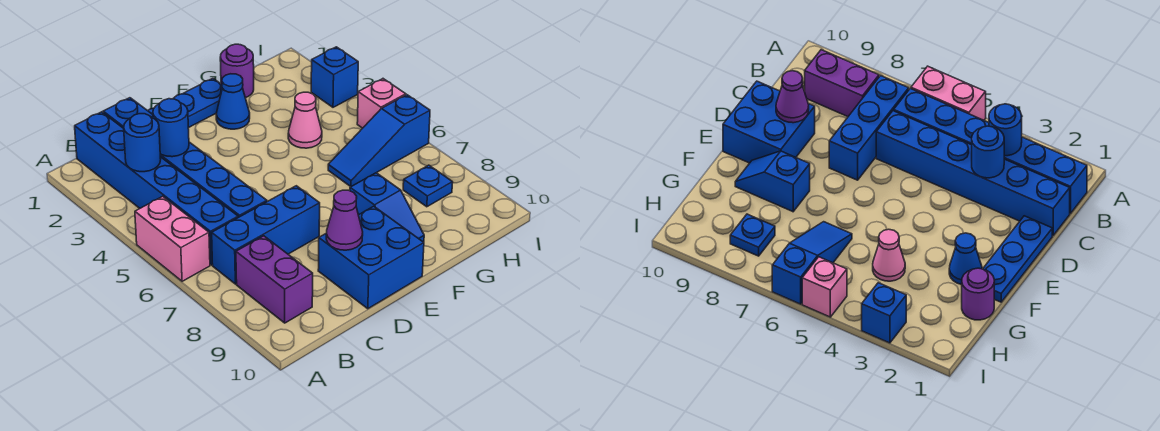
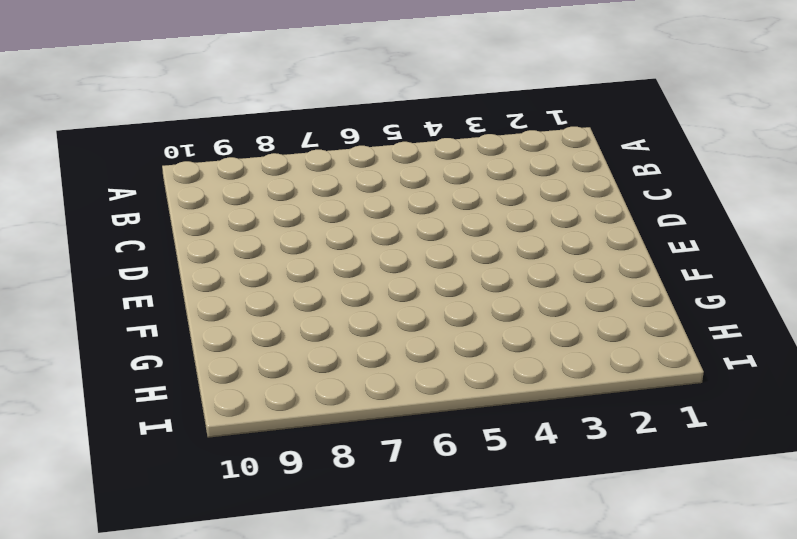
none -> pink brick A5:A6 level 1
none -> blue brick B1:B6 level 1
none -> blue brick B7:D7 level 1

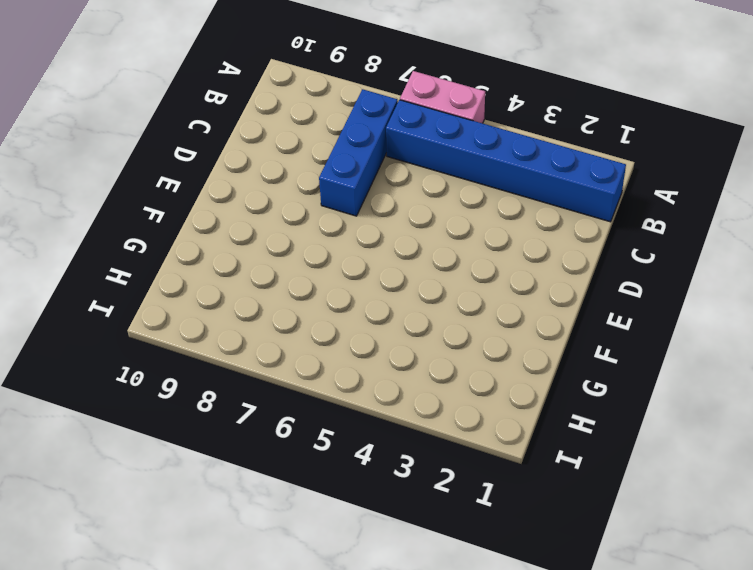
none -> purple brick B8:B9 level 1
none -> blue brick C1:C6 level 1
none -> blue plate D1:F1 level 1

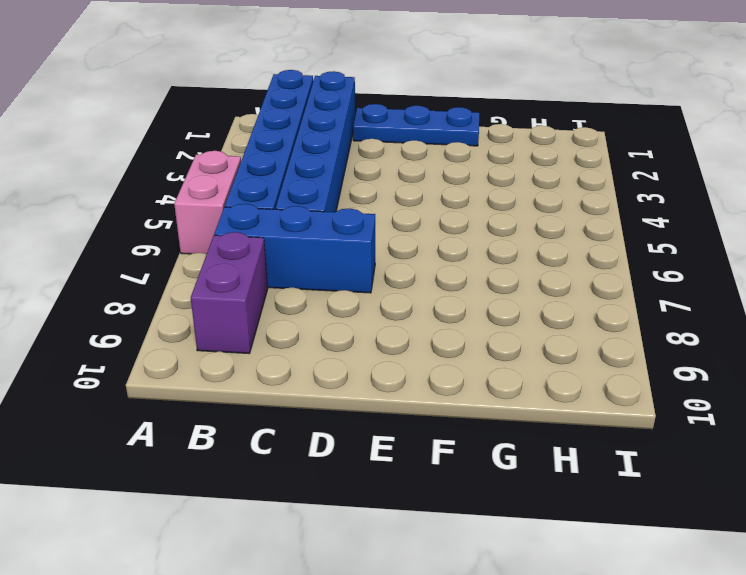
none -> blue brick D9:E10 level 1
none -> blue cone F2 level 1
none -> blue slope F8:F9 level 1 top 8

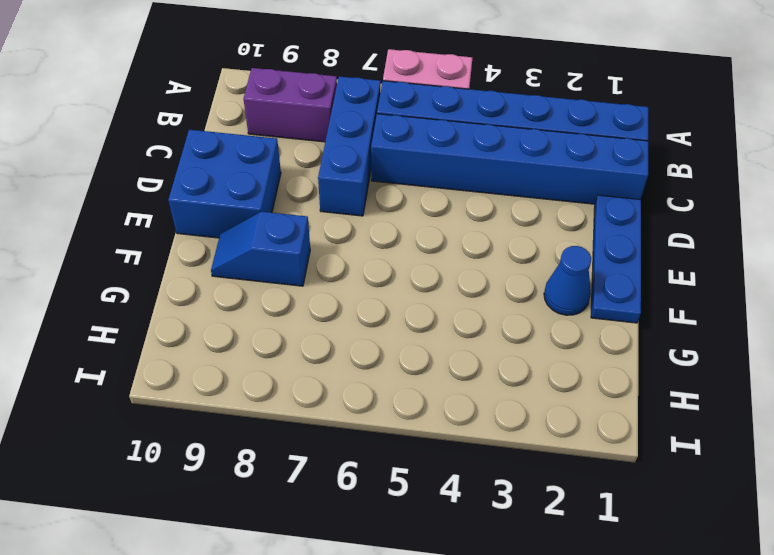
none -> purple round brick G1 level 1
none -> pink cone G4 level 1
none -> blue slope G6:I6 level 1 top I

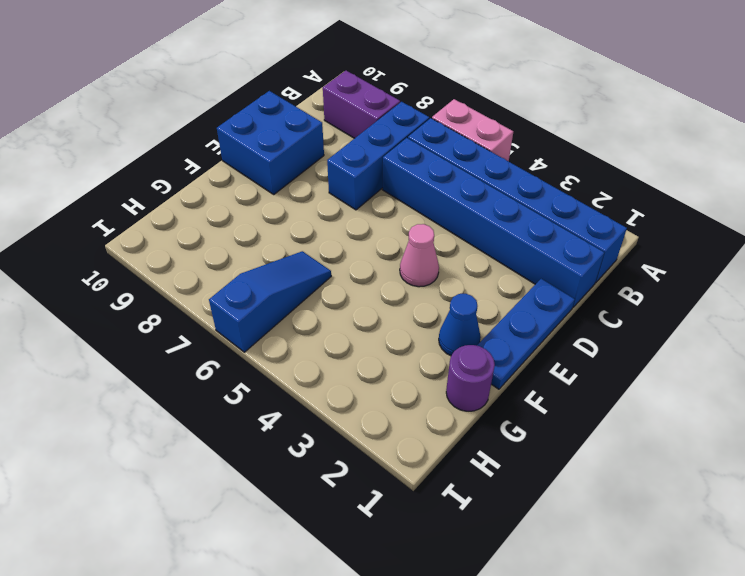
pink cone E4 level 1 -> pink cone G4 level 1
none -> blue slope F8:F9 level 1 top 8
none -> blue plate H8 level 1
none -> blue brick I3 level 1

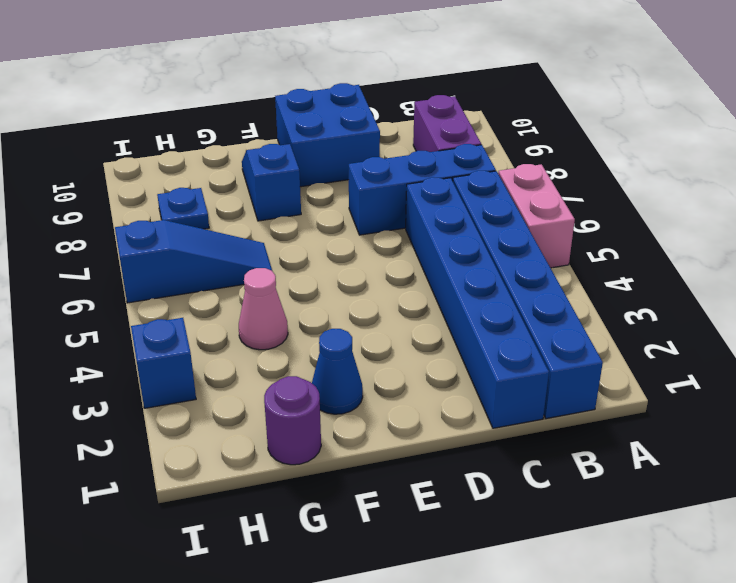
none -> blue plate D1:F1 level 1
none -> pink brick I5 level 1
none -> blue round brick B3 level 2

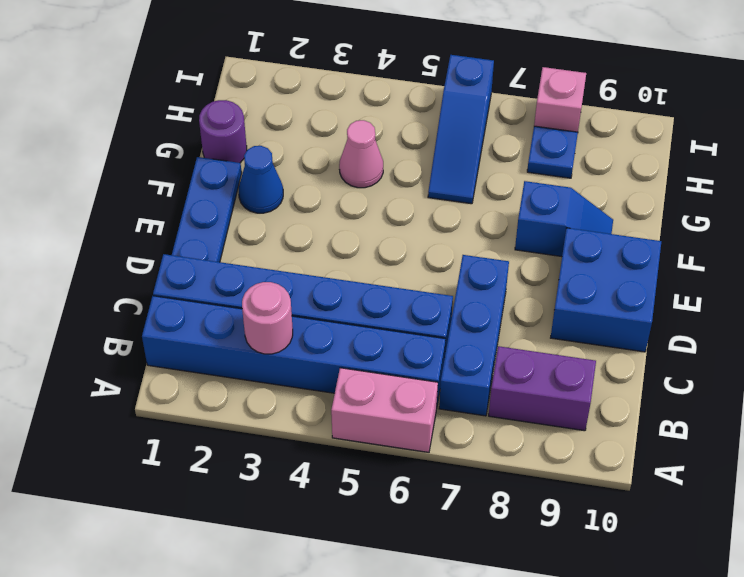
pink round brick B3 level 2 -> blue round brick B3 level 2
pink brick I8 level 1 -> pink brick I5 level 1
none -> blue brick I3 level 1
none -> blue round brick C3 level 2
none -> purple cone D9 level 2

